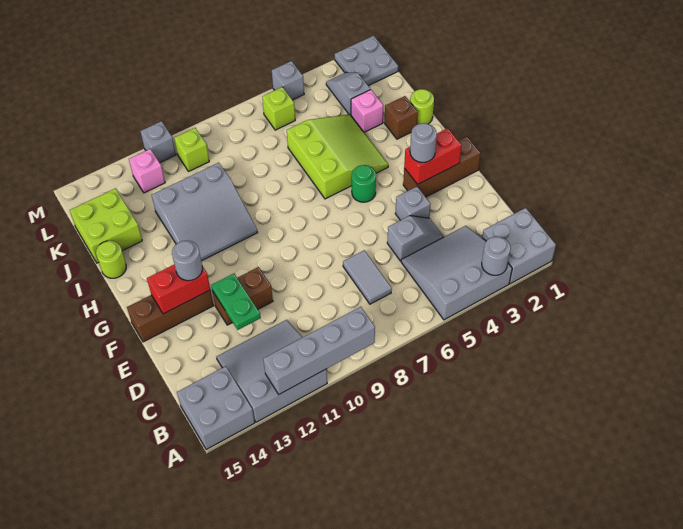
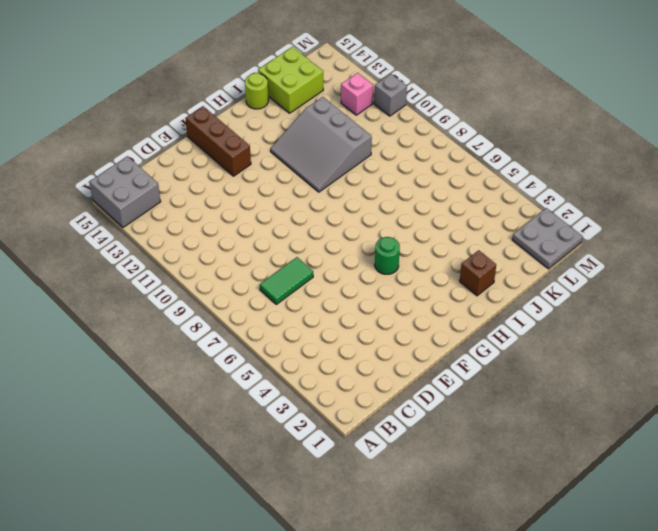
green tile C7:D7 level 1 -> grey tile C7:D7 level 1
none -> grey brick A1:B2 level 1
none -> grey slope A3:C5 level 1 top A
none -> grey slope A11:C13 level 1 top A
none -> grey slope D4:D5 level 1 top 5

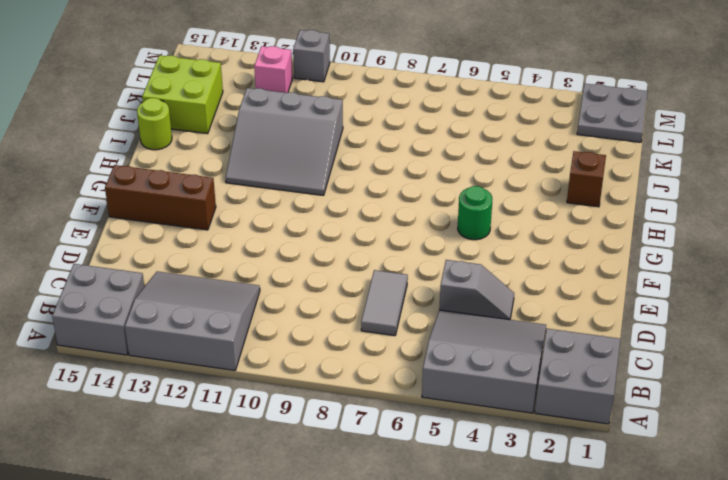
none -> grey brick E4 level 1
none -> brown brick E11:E12 level 1
none -> brown brick F1:F3 level 1
none -> lime slope H4:J6 level 1 top 6

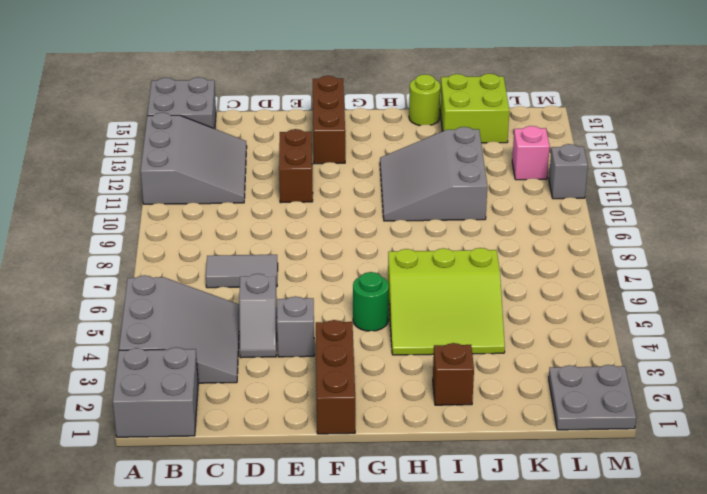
none -> lime round brick I1 level 1
none -> pink brick J3 level 1
none -> grey slope K3:L3 level 1 top K
none -> lime brick L6 level 1

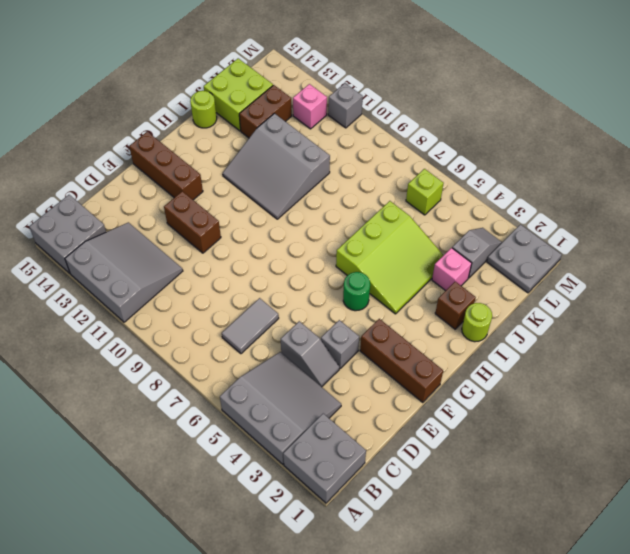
brown brick J13:K13 level 1 -> none
none -> lime brick L10 level 1
none -> grey brick M5 level 1
none -> grey round brick A3 level 2
none -> grey brick A9:A12 level 2

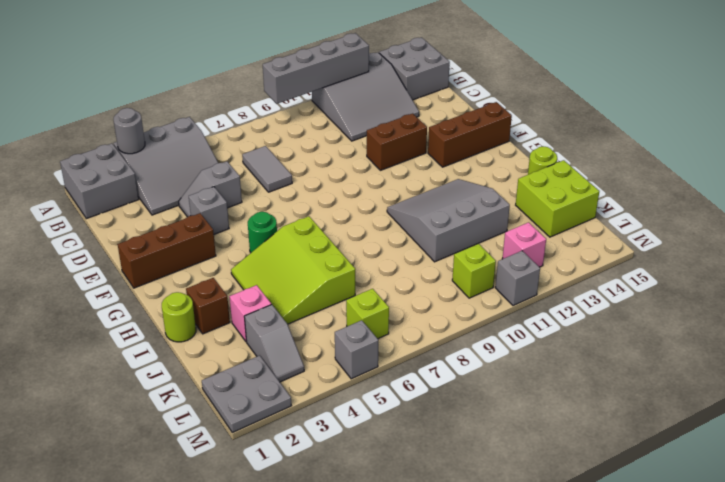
none -> green plate D12:E12 level 2
none -> red brick F2:F3 level 2
none -> red brick F13:F14 level 2
none -> grey round brick F3 level 3

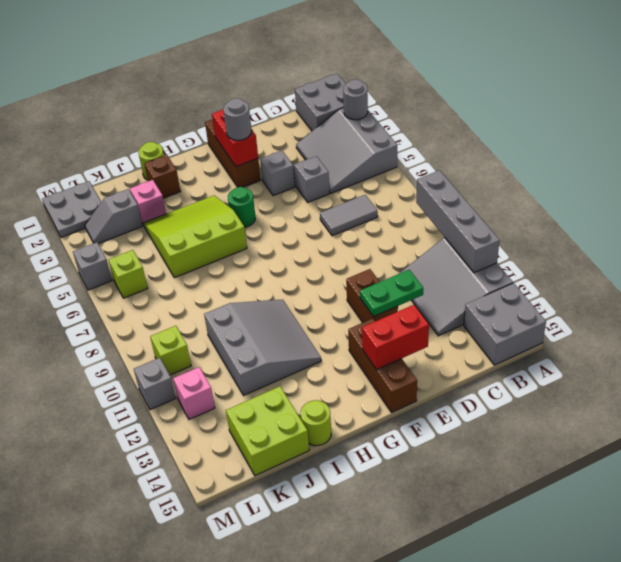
red brick E14:F14 level 2 -> red brick F13:F14 level 2
none -> grey round brick F13 level 3

